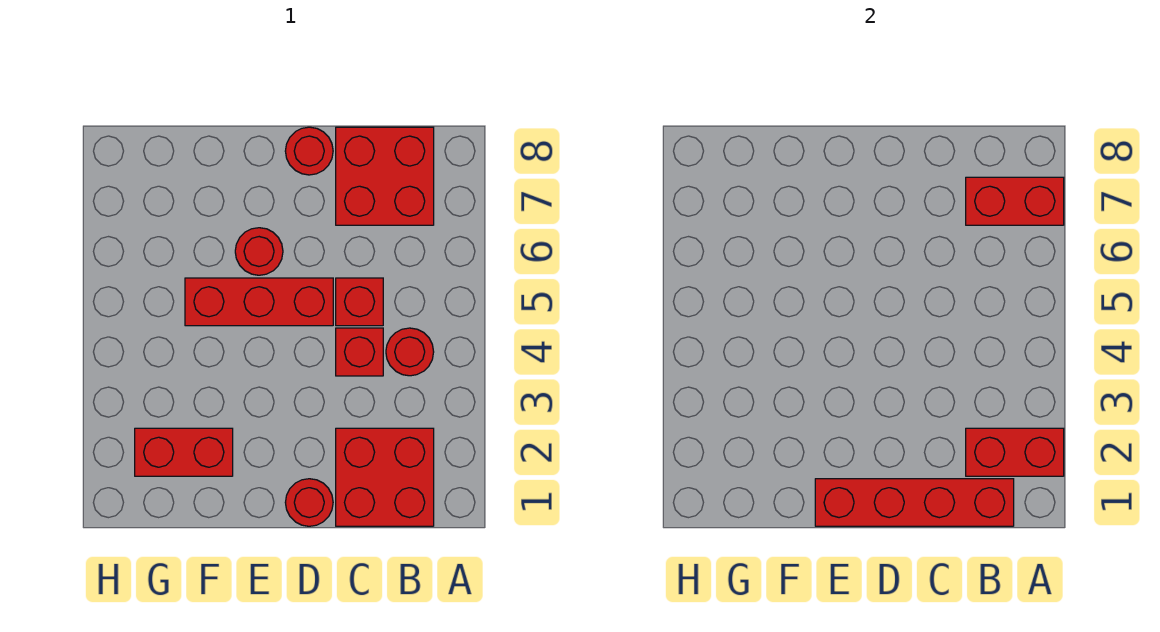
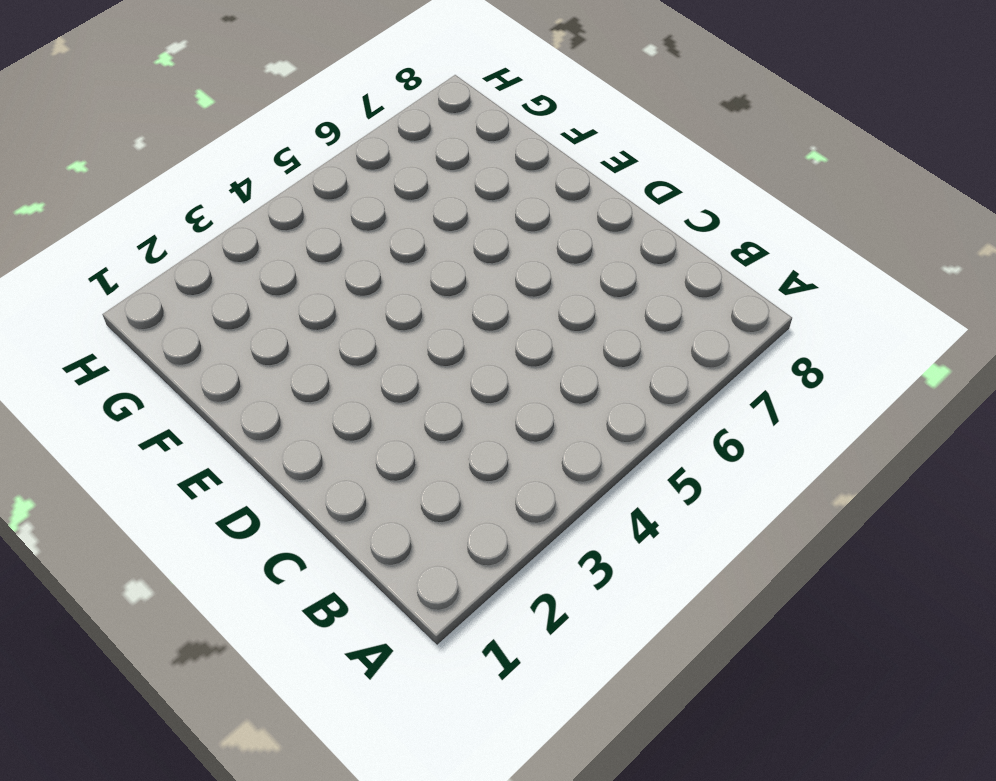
none -> red brick B1:C2 level 1
none -> red round brick B4 level 1
none -> red brick B7:C8 level 1

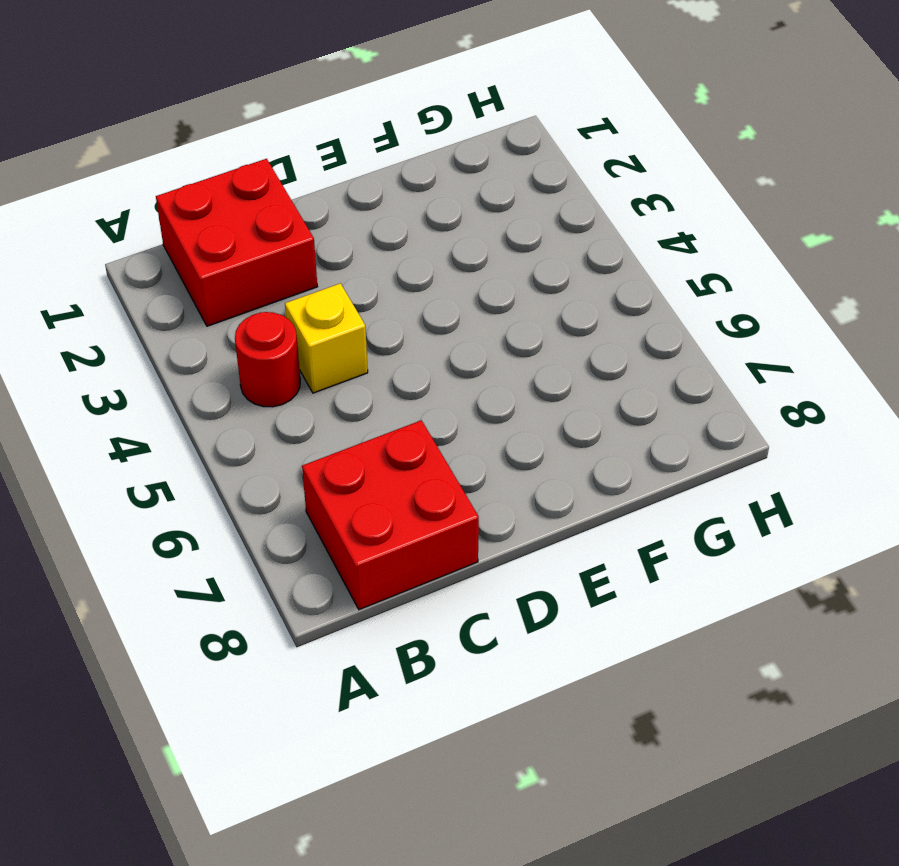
yellow brick C4 level 1 -> red brick C4 level 1
none -> red brick C5 level 1
none -> red round brick D1 level 1
none -> red brick D5:F5 level 1

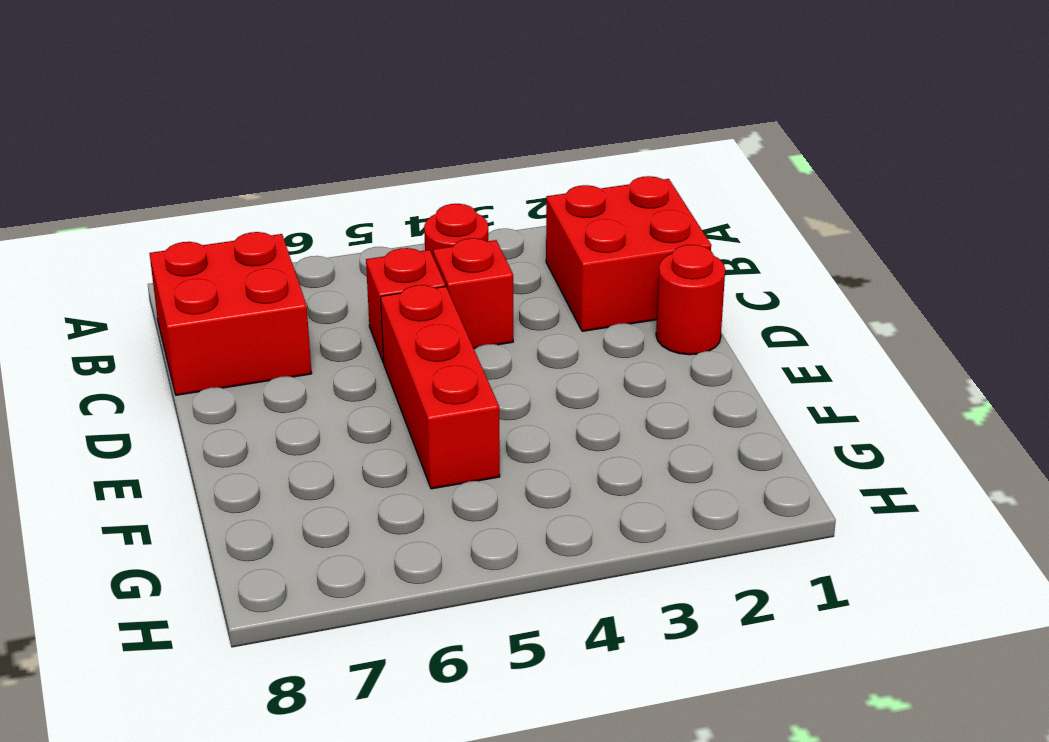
none -> red round brick D8 level 1
none -> red round brick E6 level 1
none -> red brick F2:G2 level 1

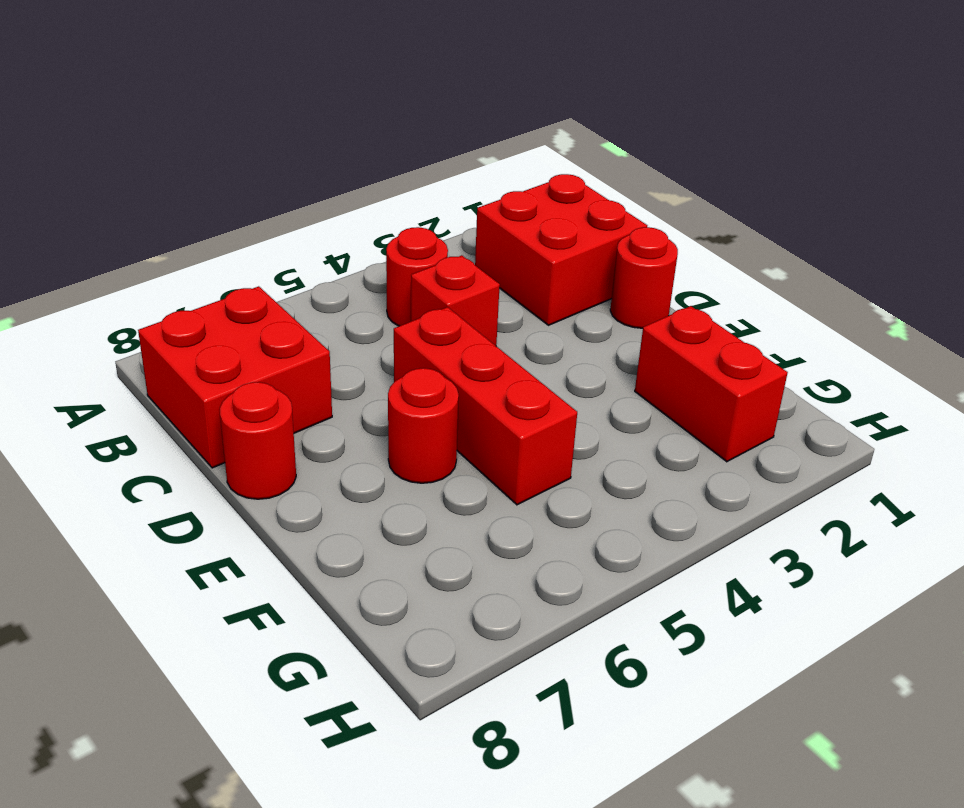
none -> red brick C5 level 1
none -> red brick A2:B2 level 2
none -> red brick A7:B7 level 2

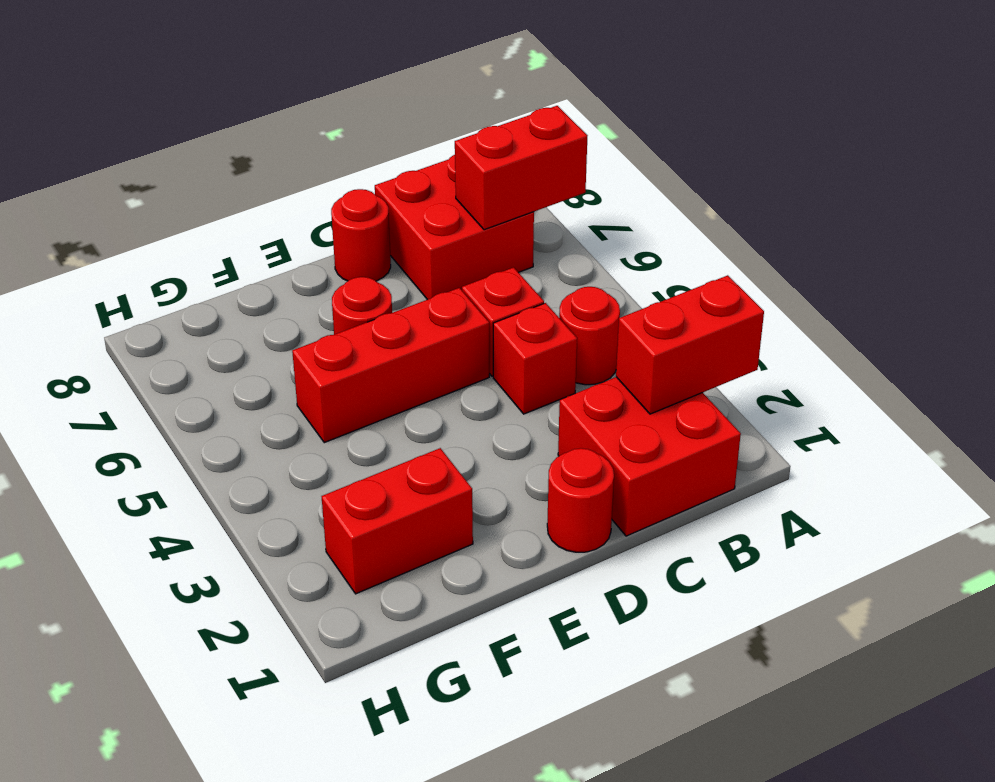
none -> red brick B1:E1 level 2

